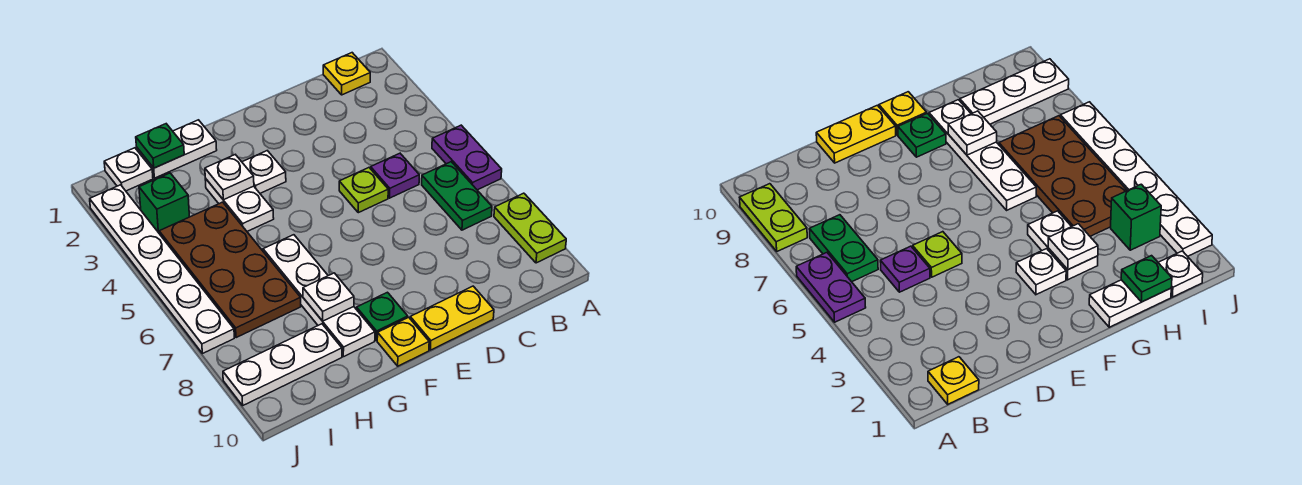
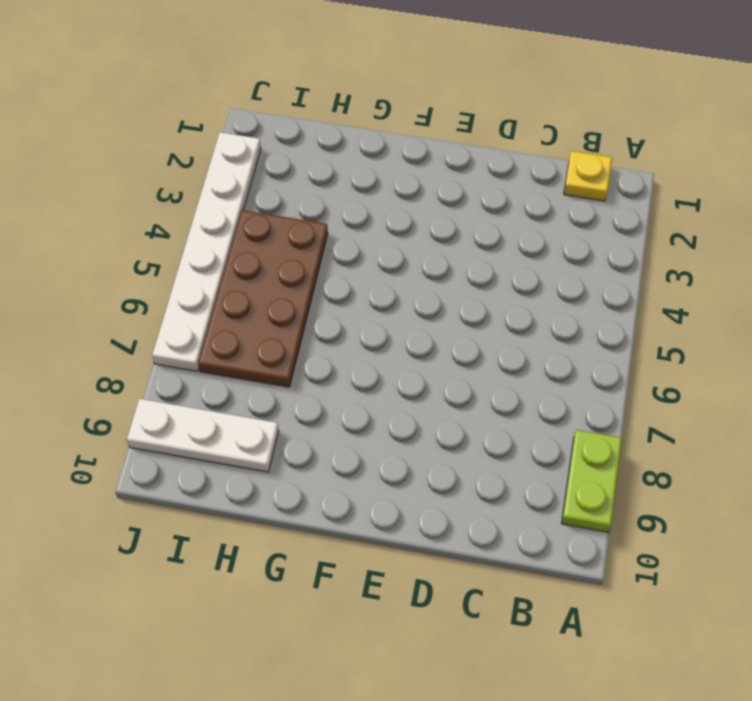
none -> purple plate A5:A6 level 1
none -> green plate B6:B7 level 1
none -> purple plate C5 level 1

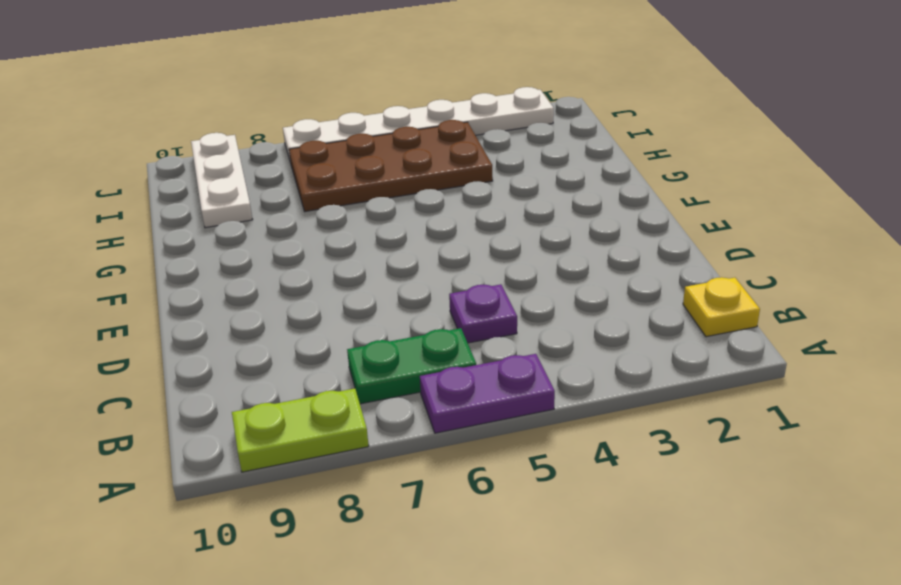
none -> lime plate D5 level 1
none -> yellow plate D10:E10 level 1
none -> white plate F3 level 1

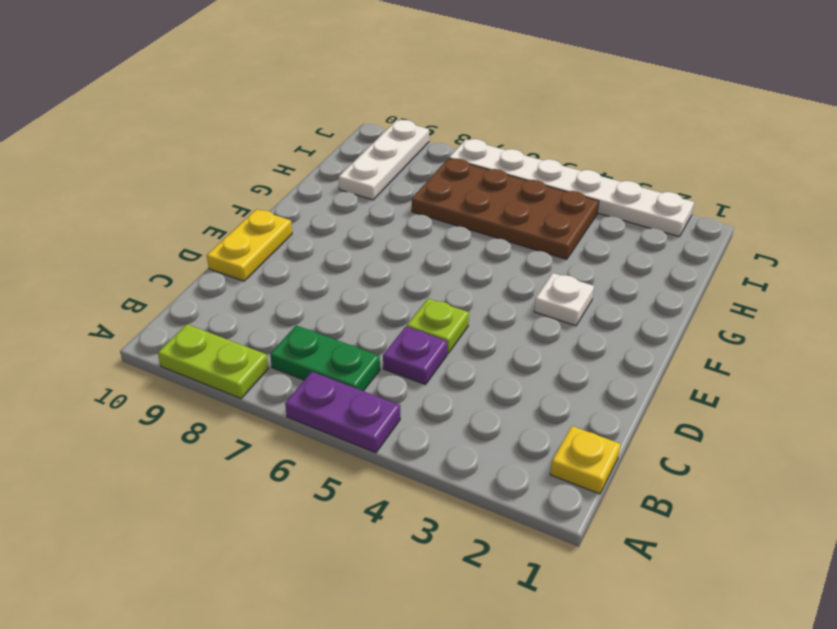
none -> green plate F9 level 1
none -> yellow plate F10 level 1
none -> white plate G1:H1 level 1

